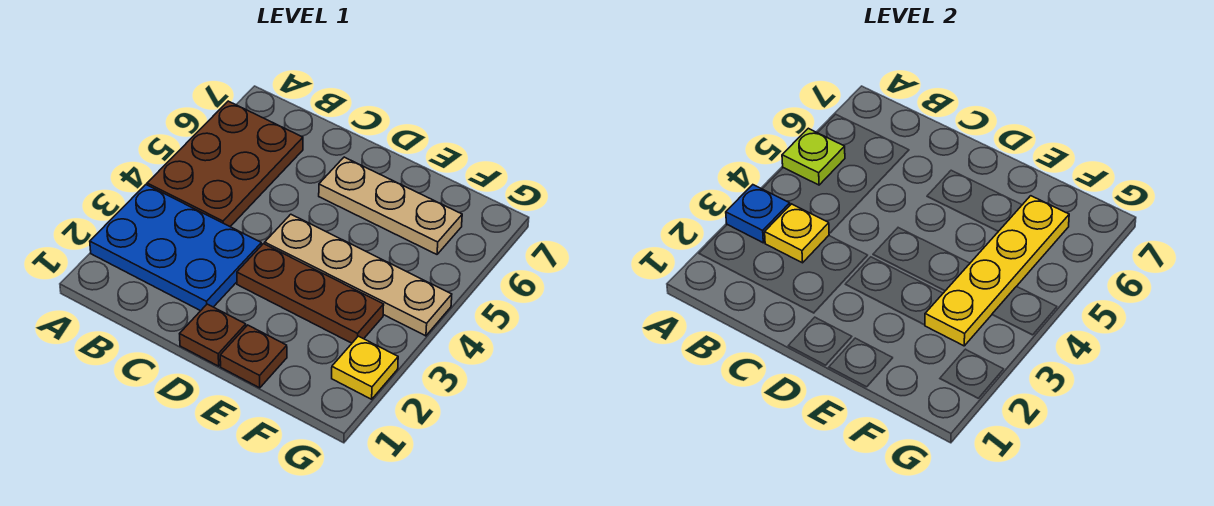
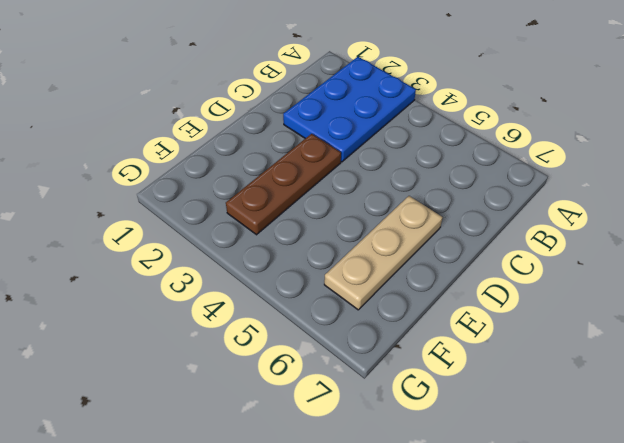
none -> brown plate A4:B6 level 1
none -> brown plate D1 level 1
none -> tan plate D4:G4 level 1

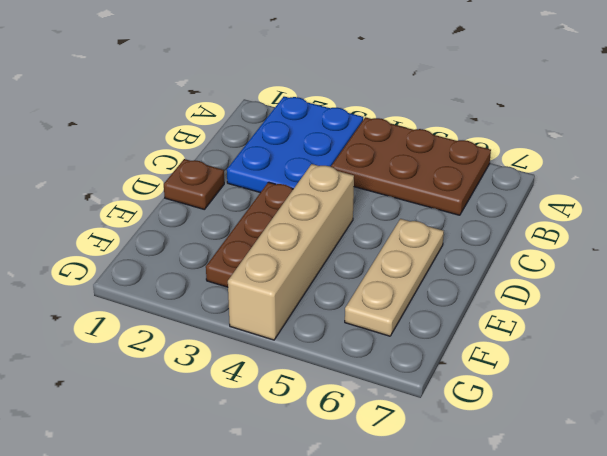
tan brick D4:G4 level 1 -> tan plate D4:G4 level 1
none -> brown plate E1 level 1
none -> yellow plate G2 level 1
none -> blue plate A3 level 2

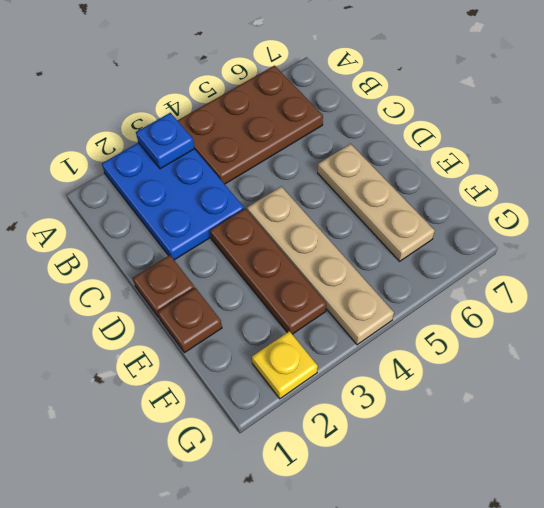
none -> lime plate A5 level 2
none -> yellow plate B3 level 2
none -> yellow plate F3:F6 level 2

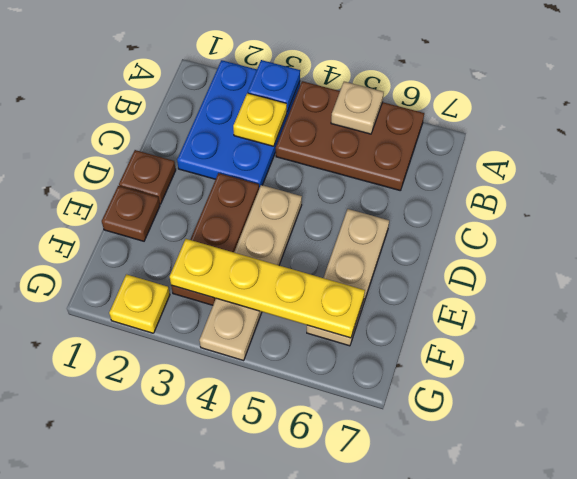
tan plate A5 level 2 -> lime plate A5 level 2

